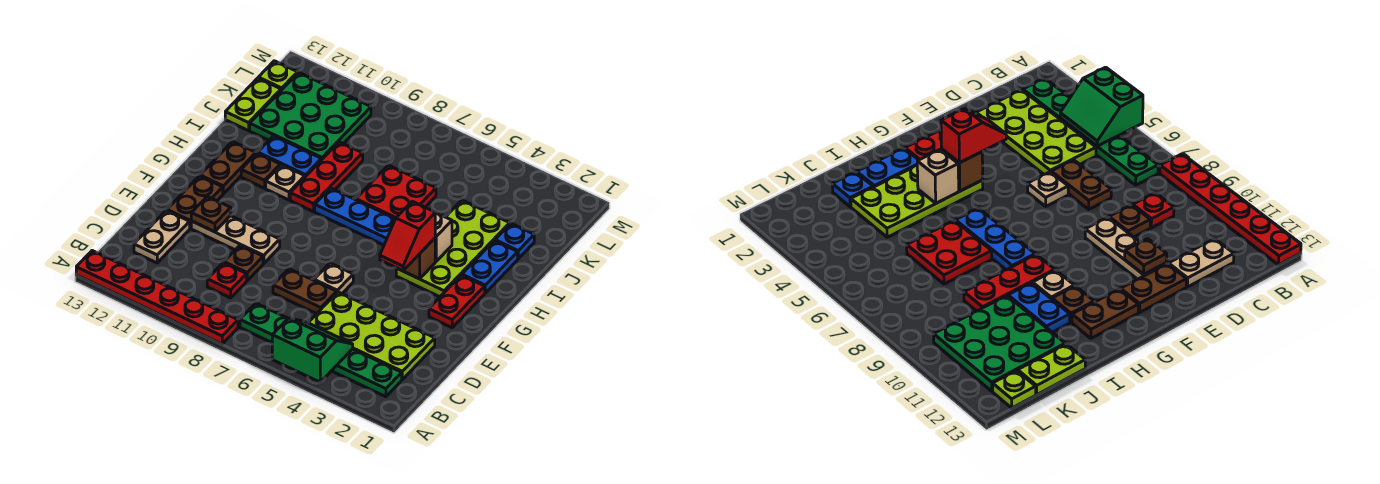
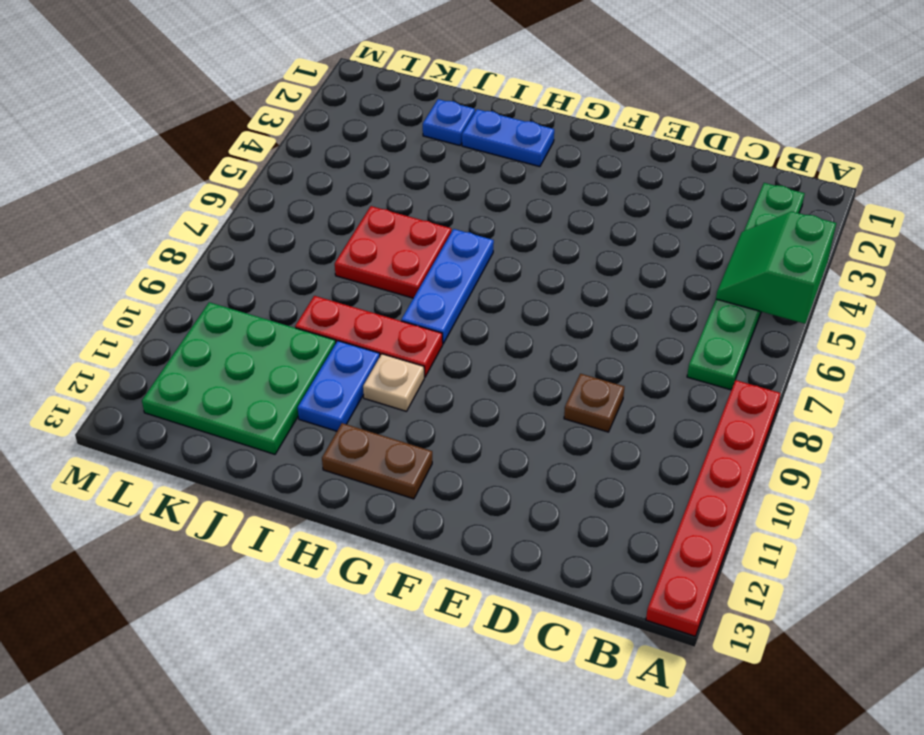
none -> lime plate C2:D5 level 1
none -> red plate C9 level 1
none -> tan plate C12:D12 level 1

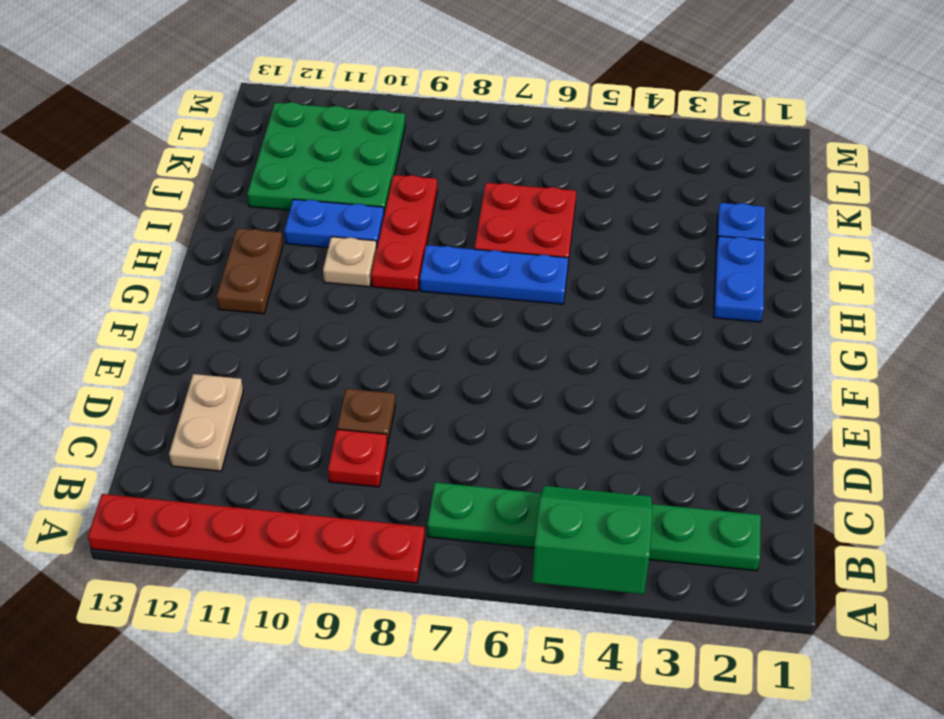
none -> lime plate C2:D5 level 1
none -> brown plate D6:D7 level 1
none -> tan plate E6 level 1

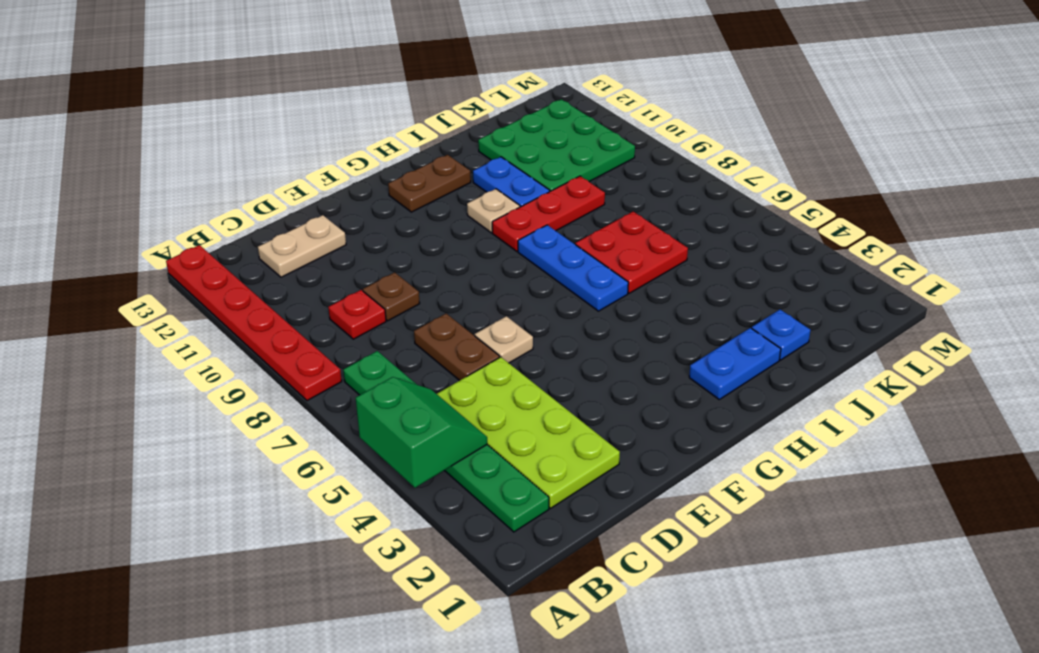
none -> tan plate E9:E11 level 1
none -> brown plate E12:F12 level 1
none -> red plate F2:G2 level 1

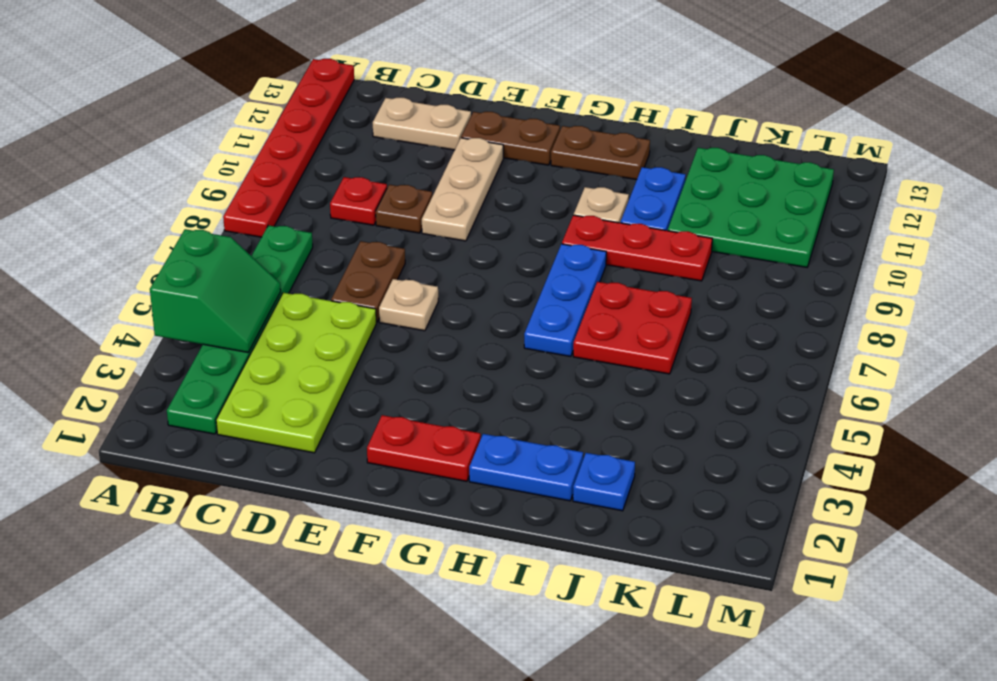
none -> lime plate G3:J4 level 1
none -> brown plate H11 level 1
none -> lime plate J13:K13 level 1

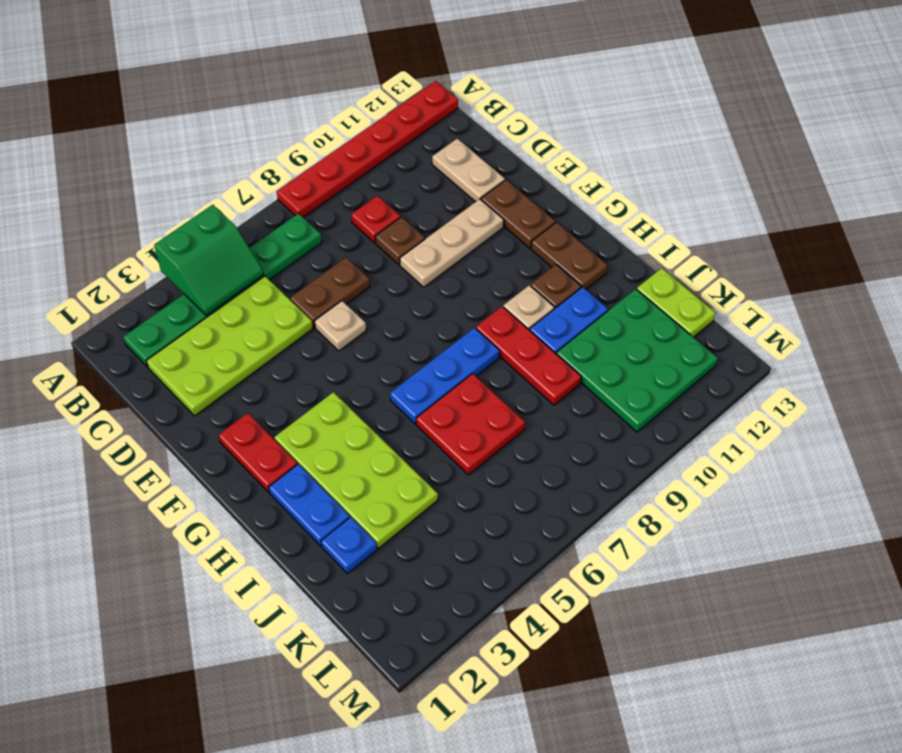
none -> lime plate L13 level 1
none -> brown plate E11 level 2
none -> brown brick G4 level 2

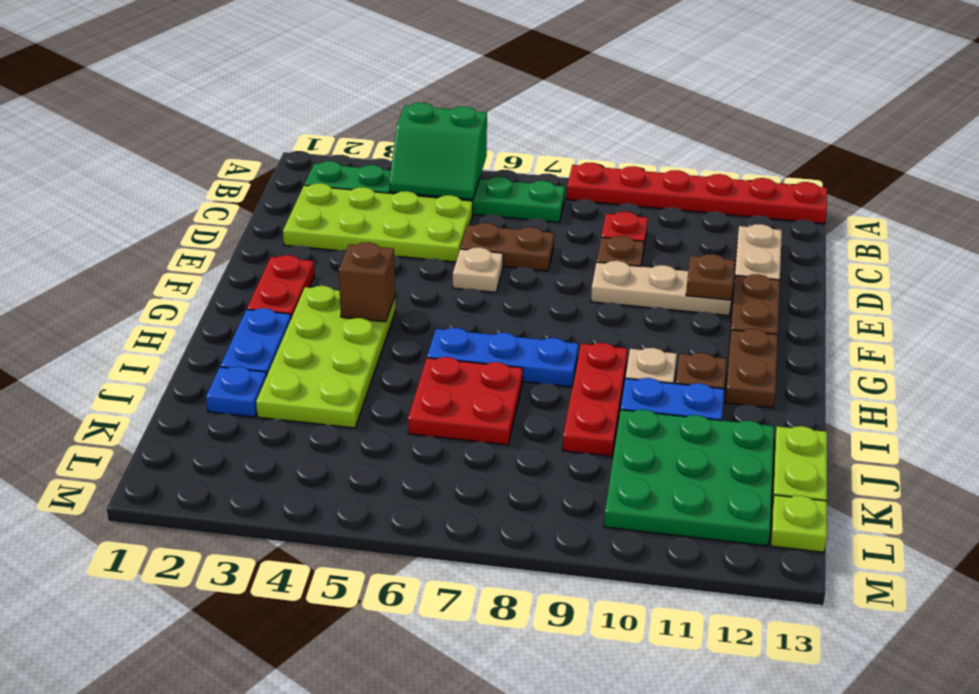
none -> tan brick H4 level 2
none -> red slope F4:G4 level 3 top G

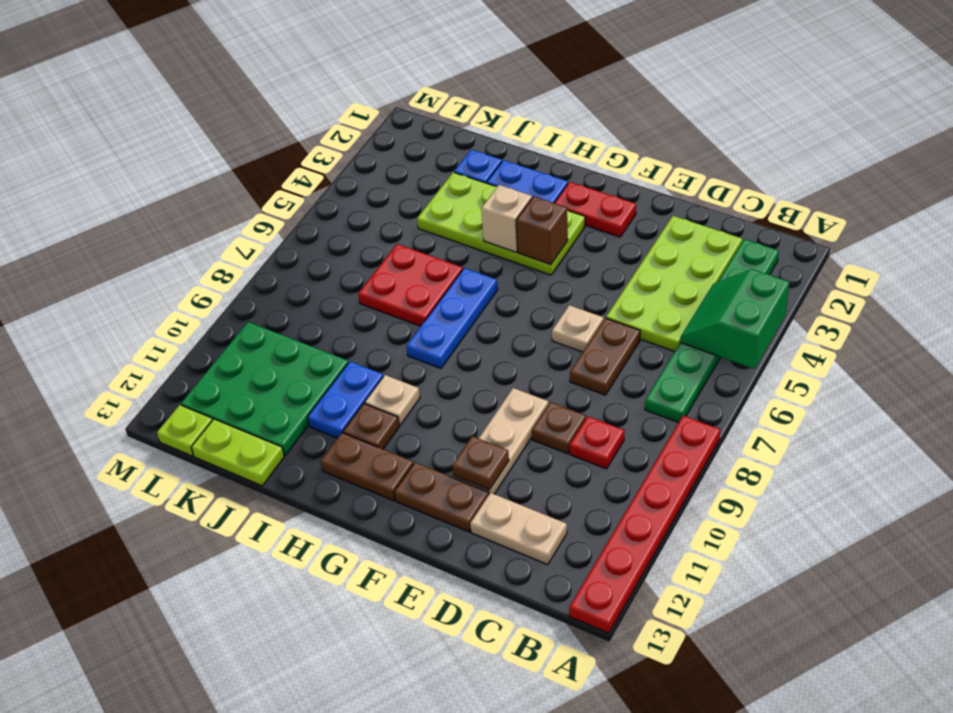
none -> red plate H9:J9 level 1
none -> red slope F4:G4 level 3 top G

